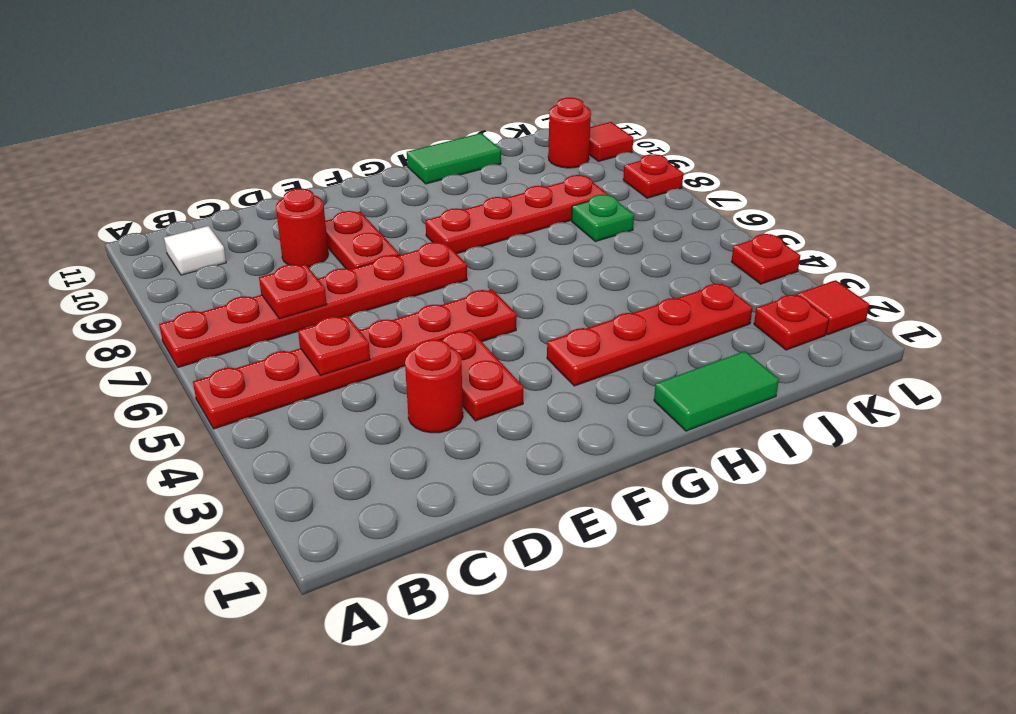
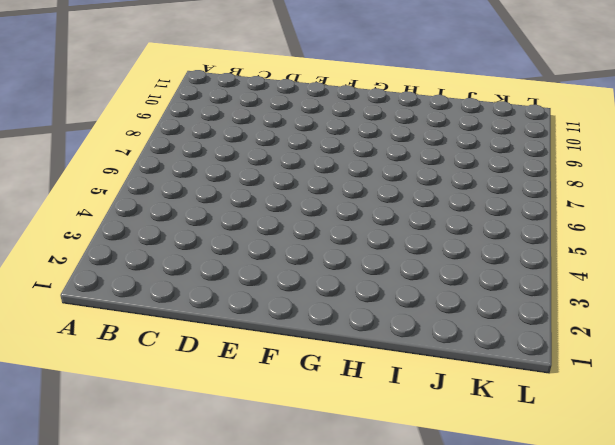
none -> red plate A5:F5 level 1
none -> red plate A7:F7 level 1
none -> white tile B10 level 1

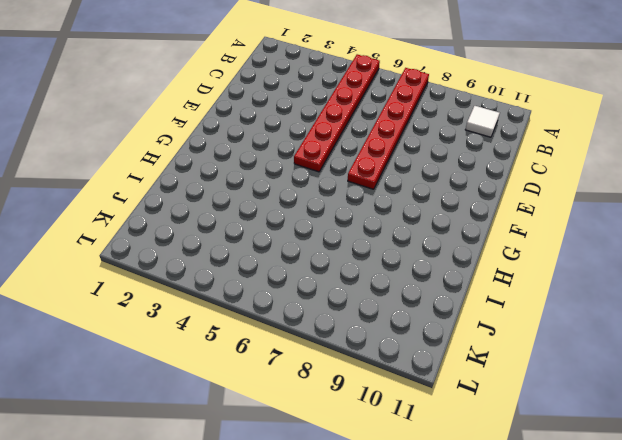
none -> red round brick D3 level 1
none -> red round brick D9 level 1
none -> red plate E3:E4 level 1

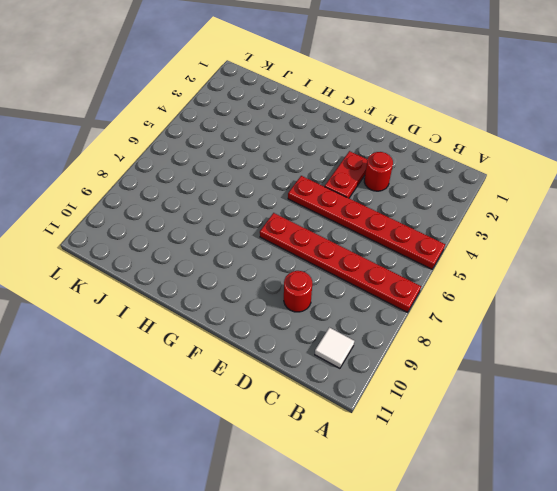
none -> red plate E8:E9 level 1
none -> red plate G3:J3 level 1
none -> red plate G8:J8 level 1

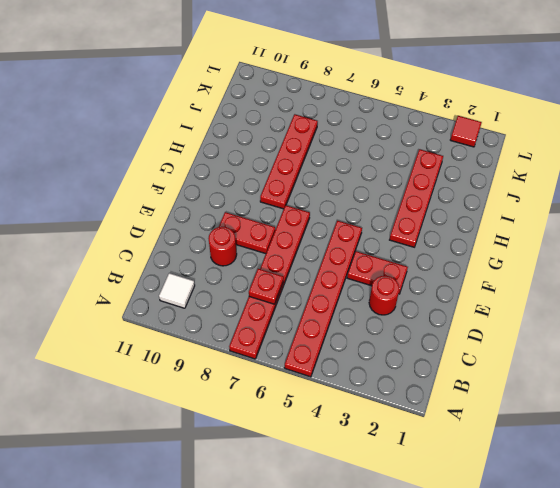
none -> green tile H1:I1 level 1
none -> green tile H11:I11 level 1
none -> green plate J7 level 1

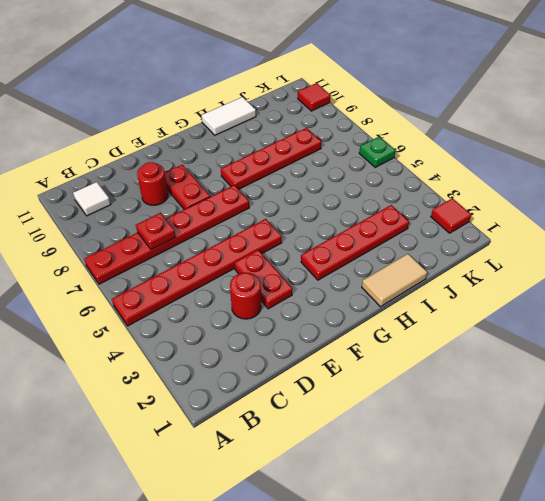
tan tile H1:I1 level 1 -> green tile H1:I1 level 1
white tile H11:I11 level 1 -> green tile H11:I11 level 1
green plate L6 level 1 -> green plate J7 level 1
none -> red plate K2 level 1
none -> red round brick K10 level 1
none -> red plate L4 level 1

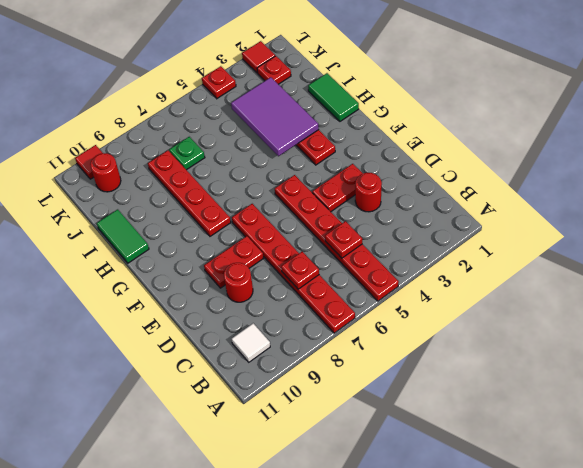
purple tile H3:J4 level 2 -> none
none -> red plate L8 level 1

